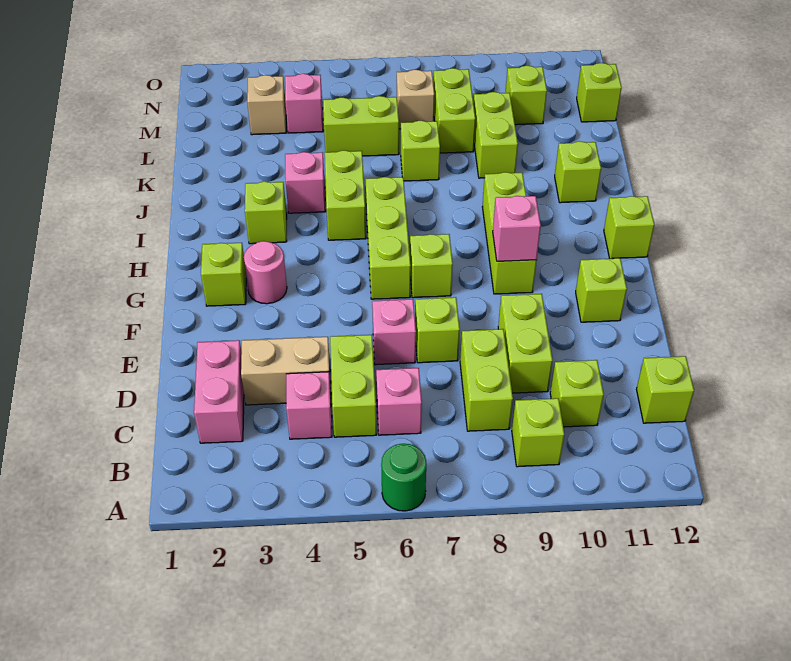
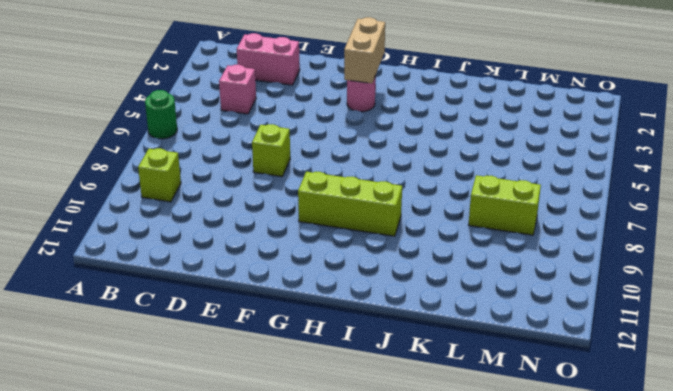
tan brick G2:G3 level 2 -> tan brick D3:D4 level 1
none -> lime brick C5:D5 level 1
none -> pink brick C6 level 1
none -> lime brick C8:D8 level 1
none -> lime brick C10 level 1

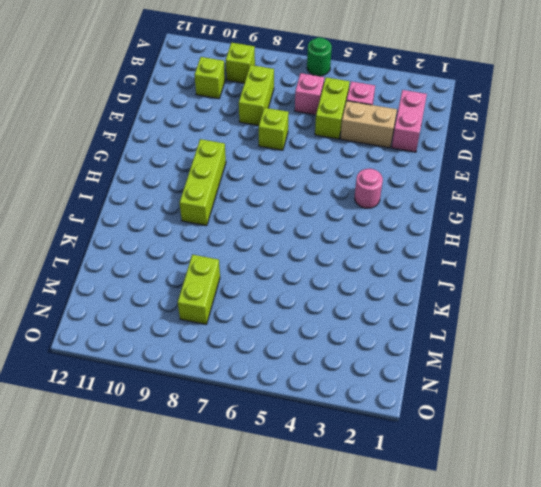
none -> lime brick C12 level 1
none -> lime brick D9:E9 level 1
none -> pink brick E6 level 1
none -> lime brick F11 level 1

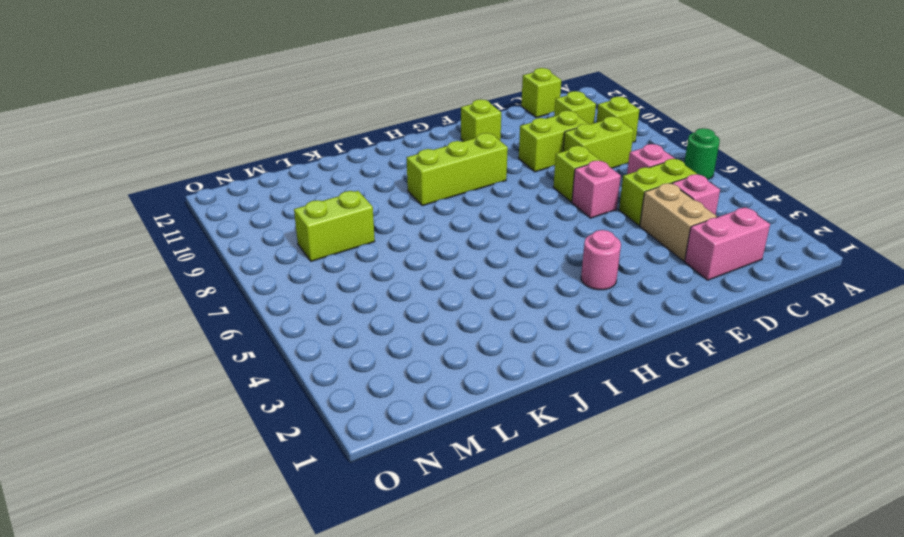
none -> lime brick G2 level 1
none -> lime brick G6:I6 level 1
none -> lime brick G7 level 1
none -> lime brick H12 level 1

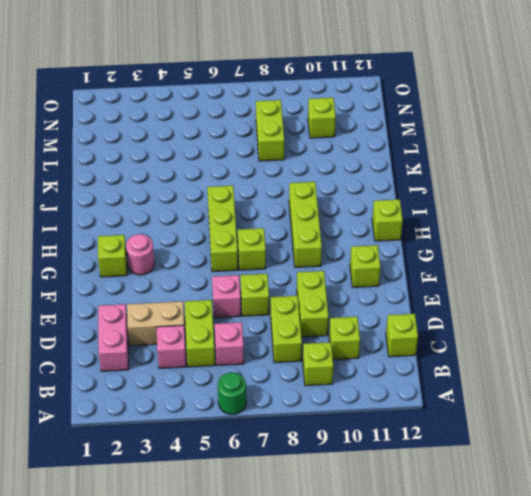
none -> lime brick I3 level 1
none -> lime brick I5:J5 level 1
none -> pink brick J4 level 1
none -> lime brick J11 level 1

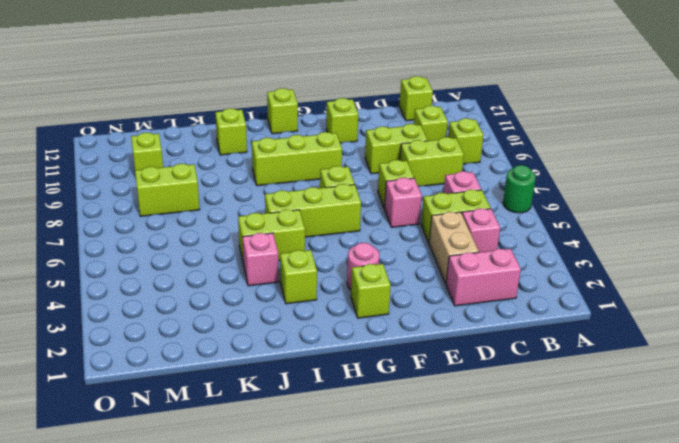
none -> lime brick K7 level 1
none -> lime brick K9:L9 level 1
none -> lime brick L5:L6 level 1
none -> tan brick M3 level 1

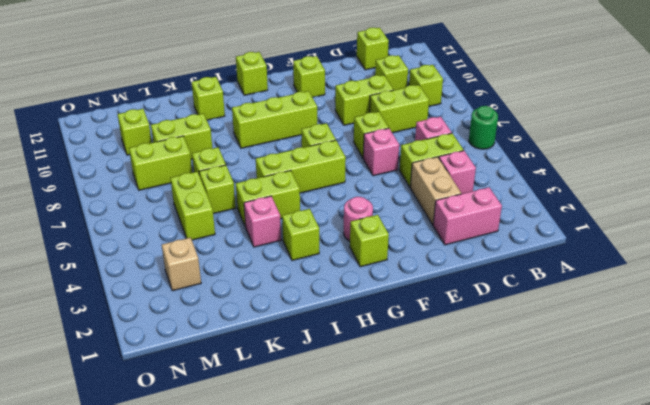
lime brick K6 level 1 -> lime brick M12 level 1
none -> pink brick M4 level 1
none -> tan brick M7 level 1
none -> pink brick G9 level 2

